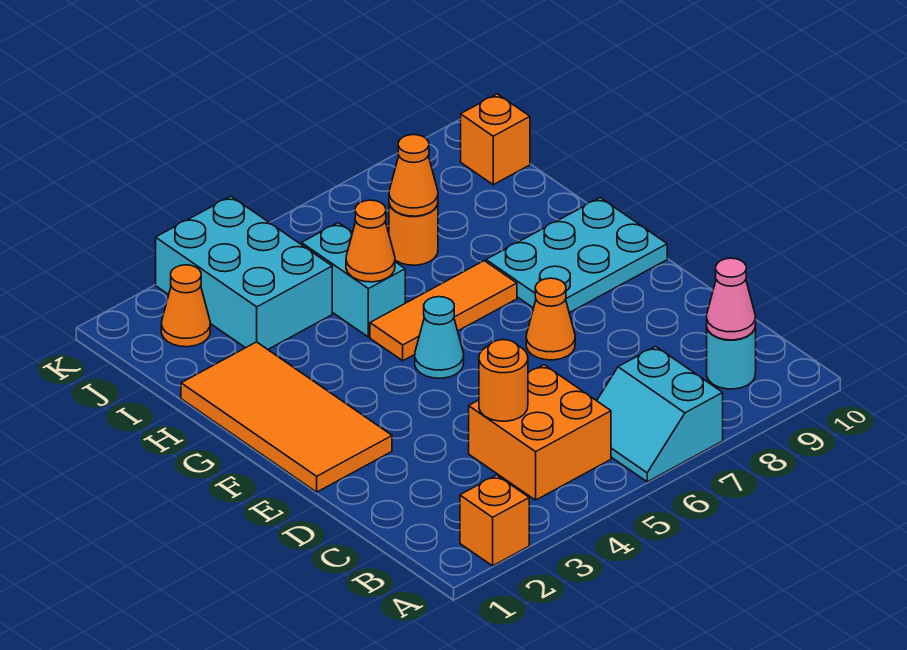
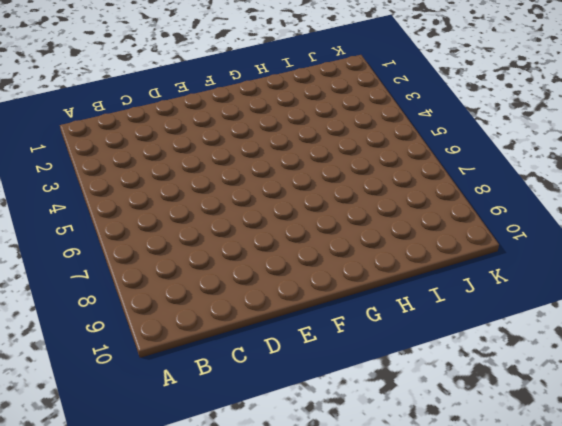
none -> orange brick A2 level 1
none -> cyan slope A6:B7 level 1 top 7
none -> orange brick B4:C5 level 1

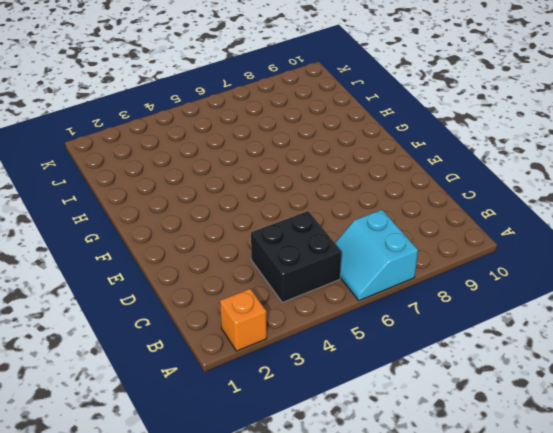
black brick B4:C5 level 1 -> orange brick B4:C5 level 1
none -> cyan round brick B9 level 1
none -> orange tile E1:H2 level 1
none -> orange cone E7 level 1

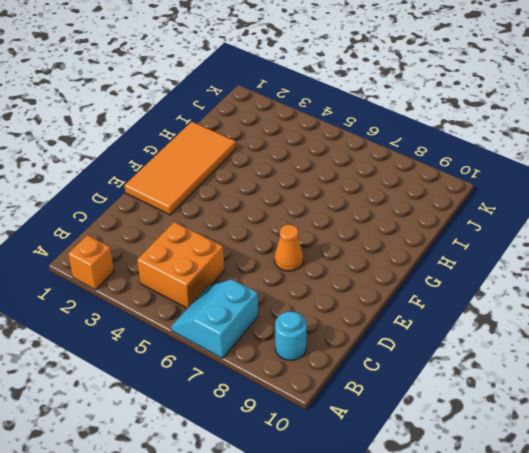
none -> cyan cone F5 level 1
none -> cyan plate F8:G10 level 1
none -> orange tile G5:G7 level 1

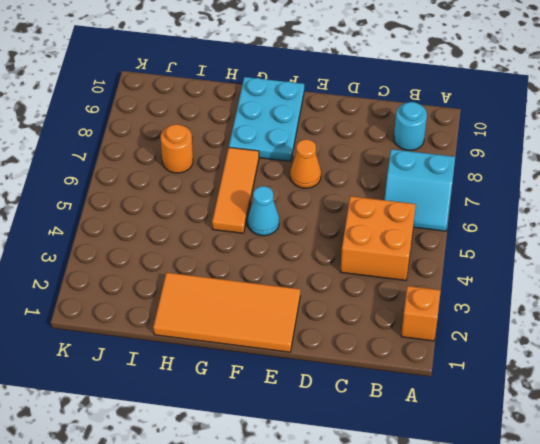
none -> cyan brick H5:I5 level 1
none -> cyan brick I3:K4 level 1
none -> orange cone J2 level 1

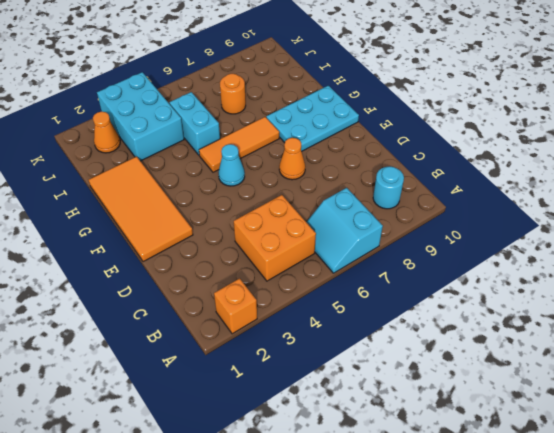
none -> orange brick J10 level 1
none -> pink cone B9 level 2
none -> orange round brick C4 level 2

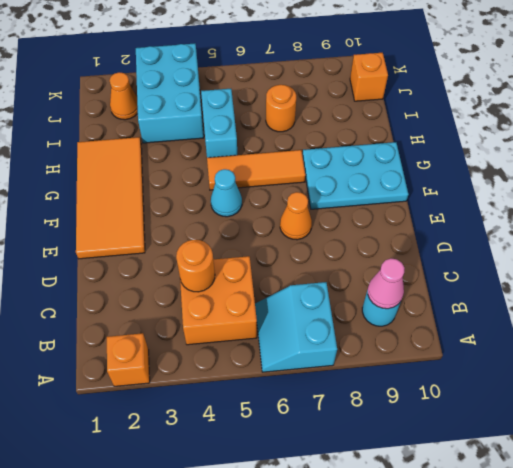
none -> orange cone H5 level 2
none -> orange cone I7 level 2

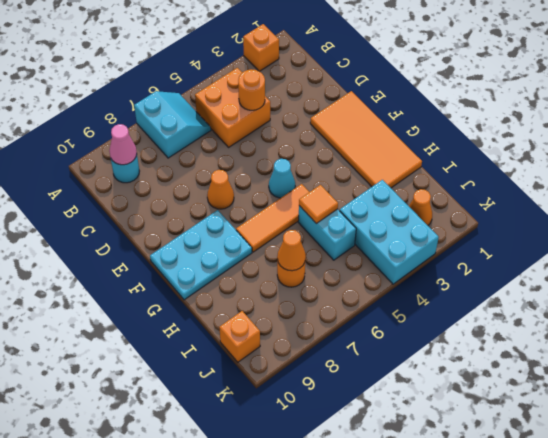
orange tile H5 level 2 -> orange cone H5 level 2

